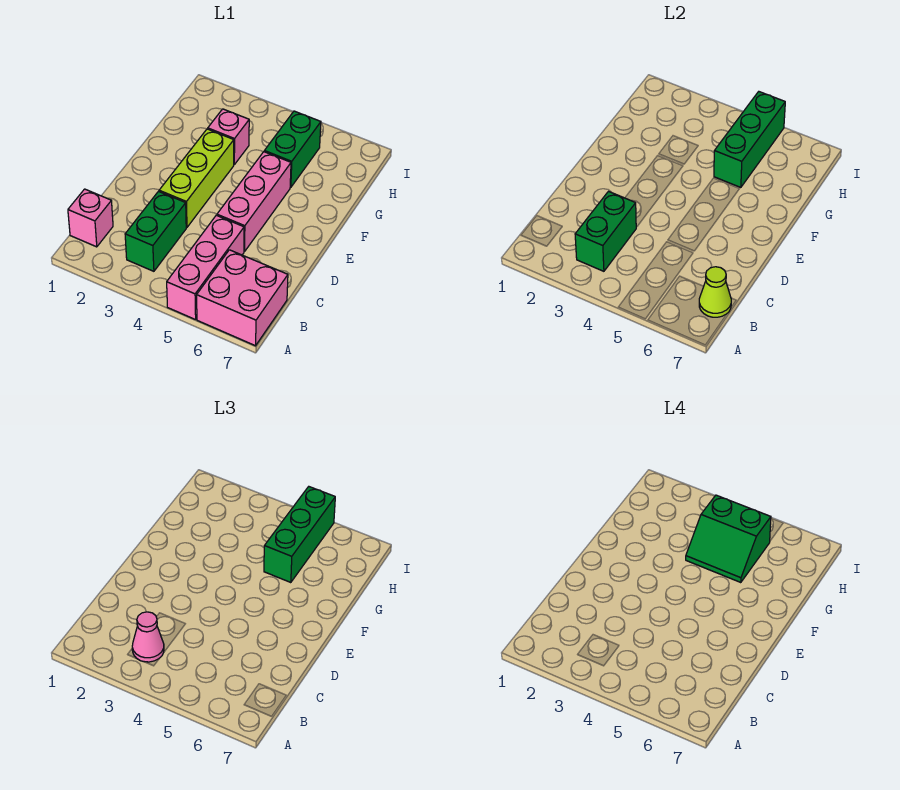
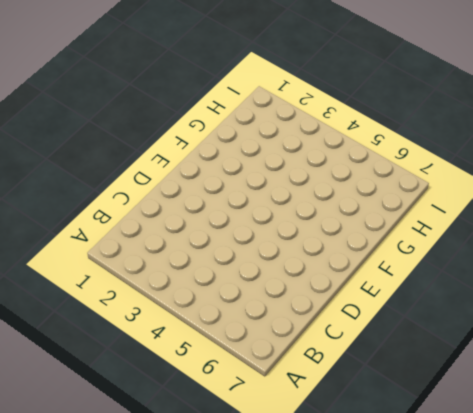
none -> pink brick A5:C5 level 1
none -> pink brick A6:B7 level 1
none -> pink brick B1 level 1

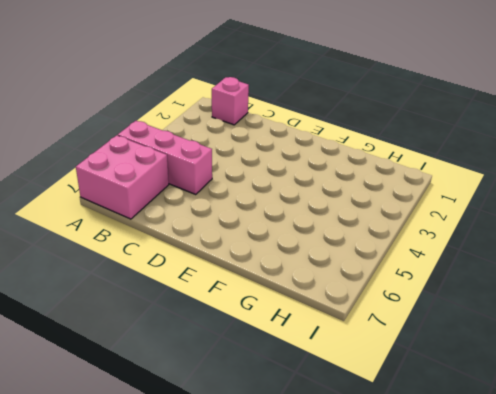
none -> green brick B3:C3 level 1
none -> lime brick D3:F3 level 1
none -> pink brick D5:F5 level 1

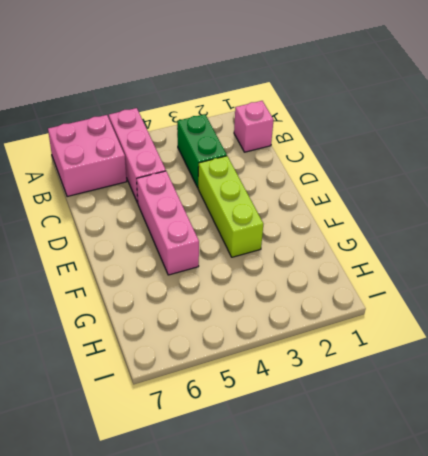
none -> pink brick G3 level 1
none -> green brick G5:H5 level 1
none -> green brick B3:C3 level 2

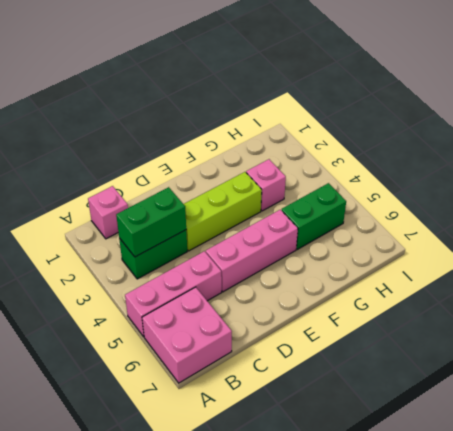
none -> lime cone B7 level 2
none -> green brick G5:I5 level 2
none -> pink cone B3 level 3

